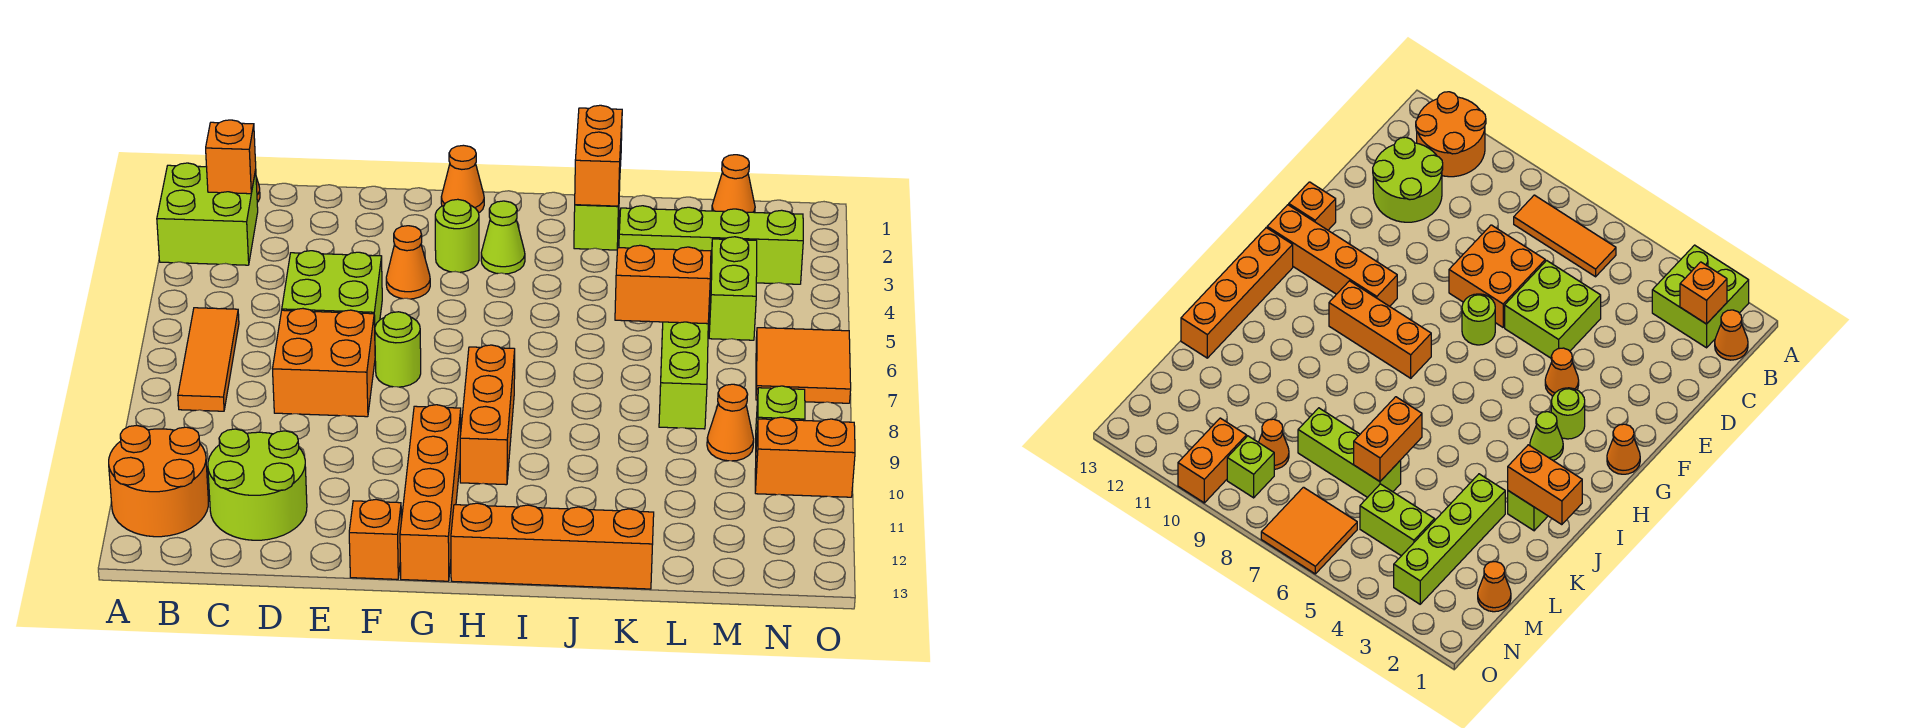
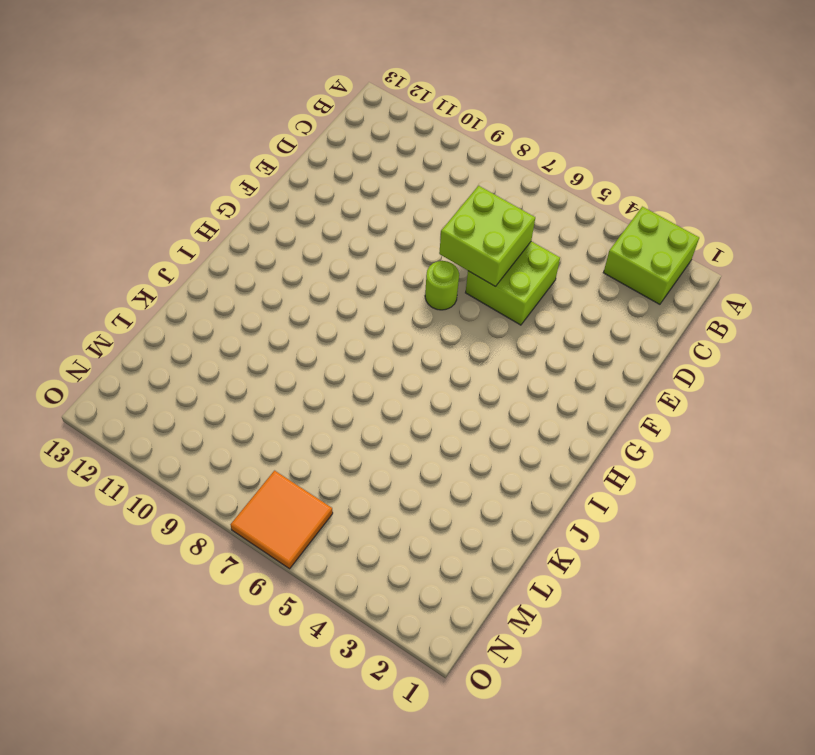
lime brick D6:E7 level 2 -> none
none -> orange round brick A11:B12 level 1
none -> orange cone B1 level 1
none -> orange tile B6:B8 level 1

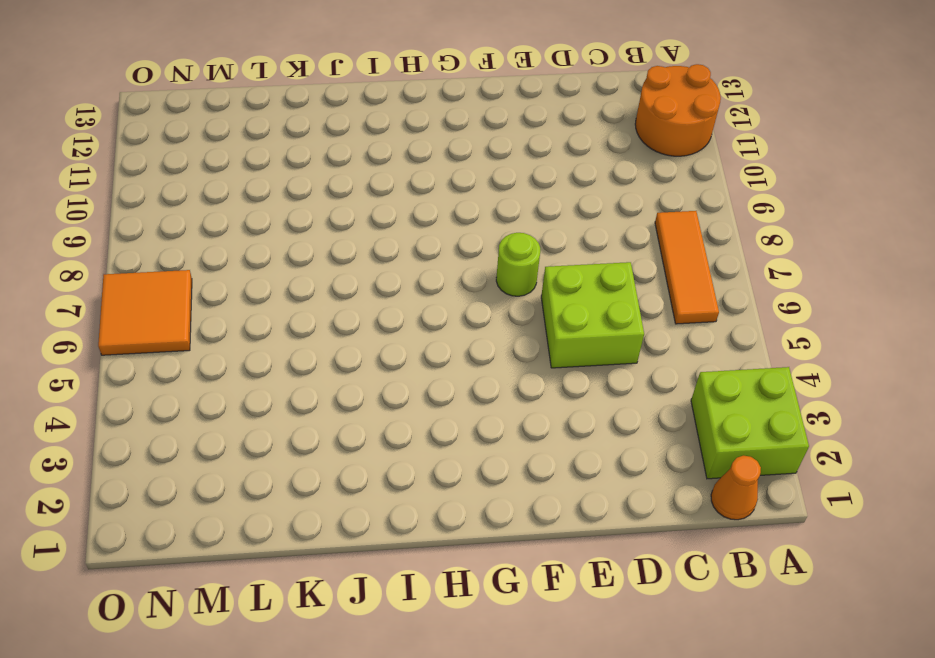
none -> lime round brick C11:D12 level 1
none -> orange brick D7:E8 level 1
none -> orange cone F4 level 1

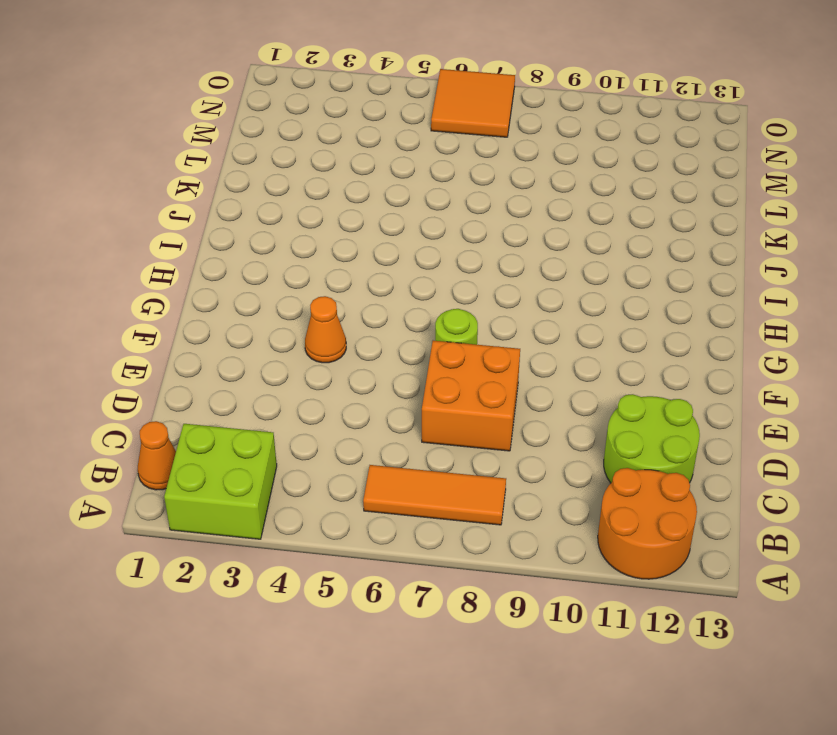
none -> lime brick D5:E6 level 1
none -> orange brick F13 level 1
none -> orange cone G1 level 1

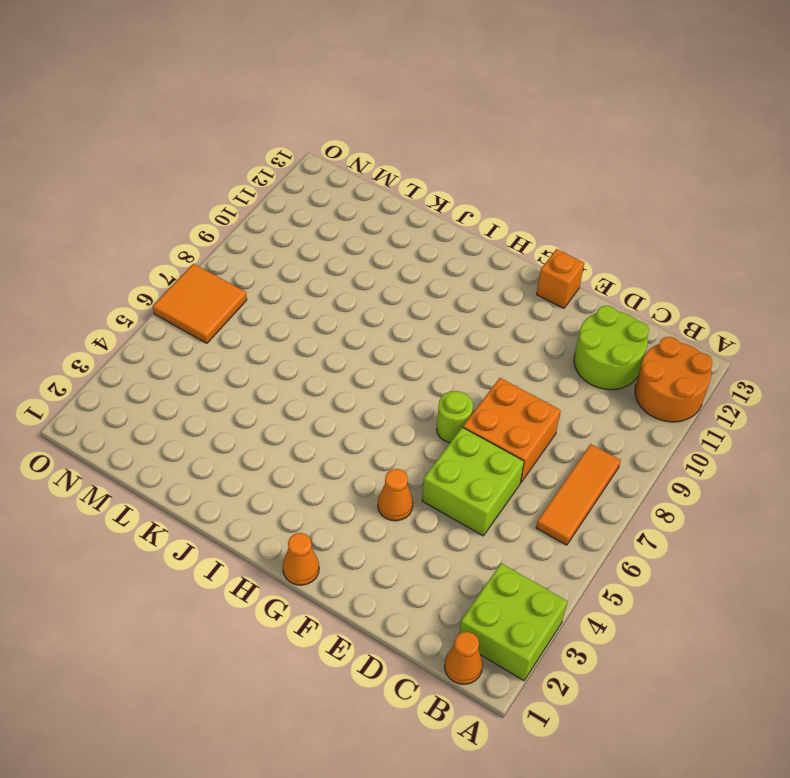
none -> lime round brick G3 level 1
none -> orange brick G10:G13 level 1
none -> lime cone H3 level 1

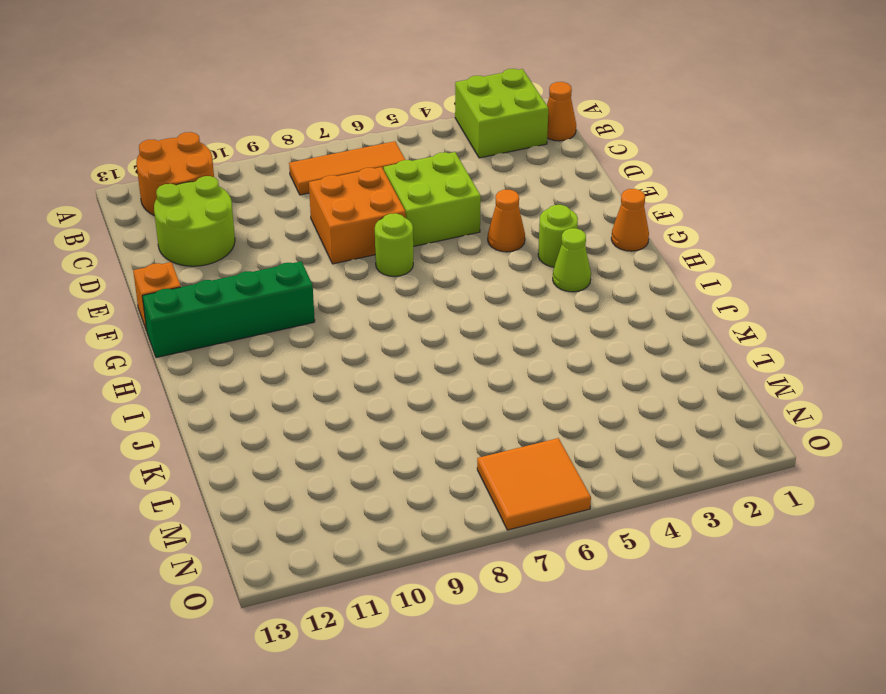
green brick G10:G13 level 1 -> orange brick G10:G13 level 1
none -> orange brick H8:H10 level 1
none -> orange brick H13:K13 level 1
none -> lime brick J2 level 1

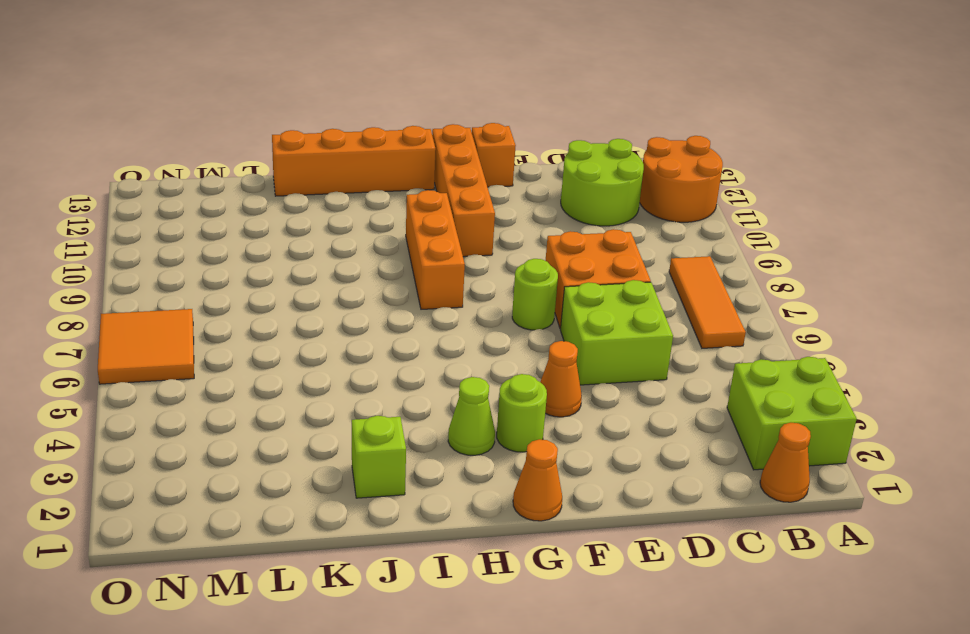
none -> lime brick K3:N3 level 1
none -> lime brick L6:L8 level 1
none -> orange cone M1 level 1

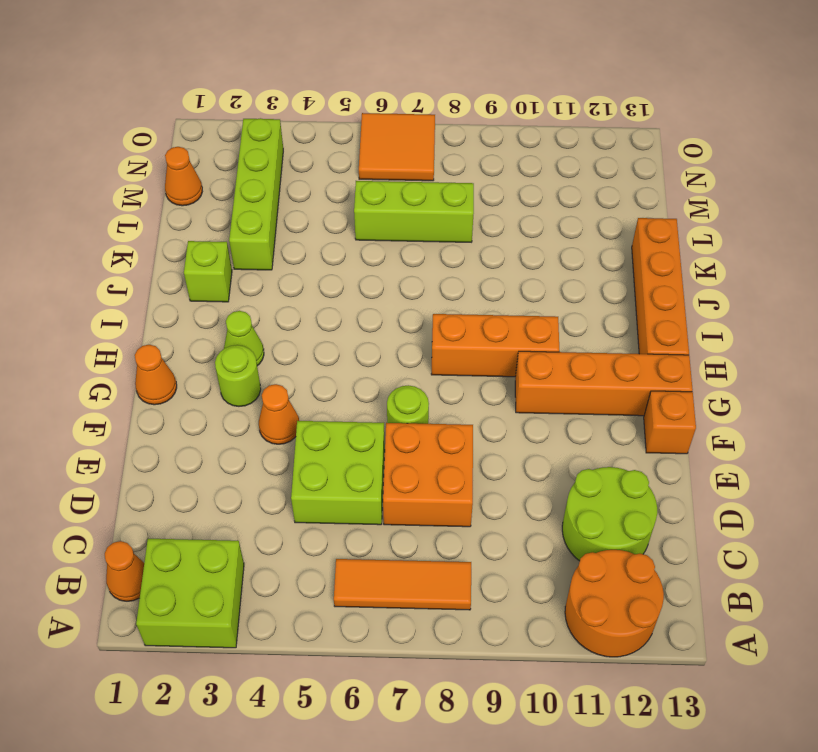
none -> lime brick M4:M5 level 1
none -> orange cone M9 level 1
none -> lime brick N9 level 1

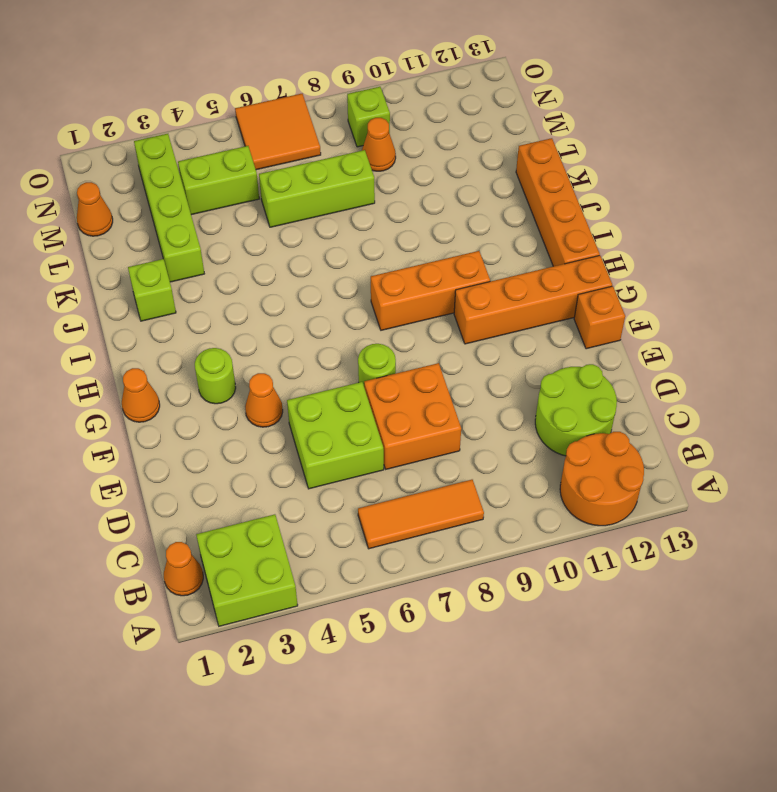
none -> lime cone H3 level 1
none -> orange brick N10:O10 level 1
none -> orange brick B2 level 2

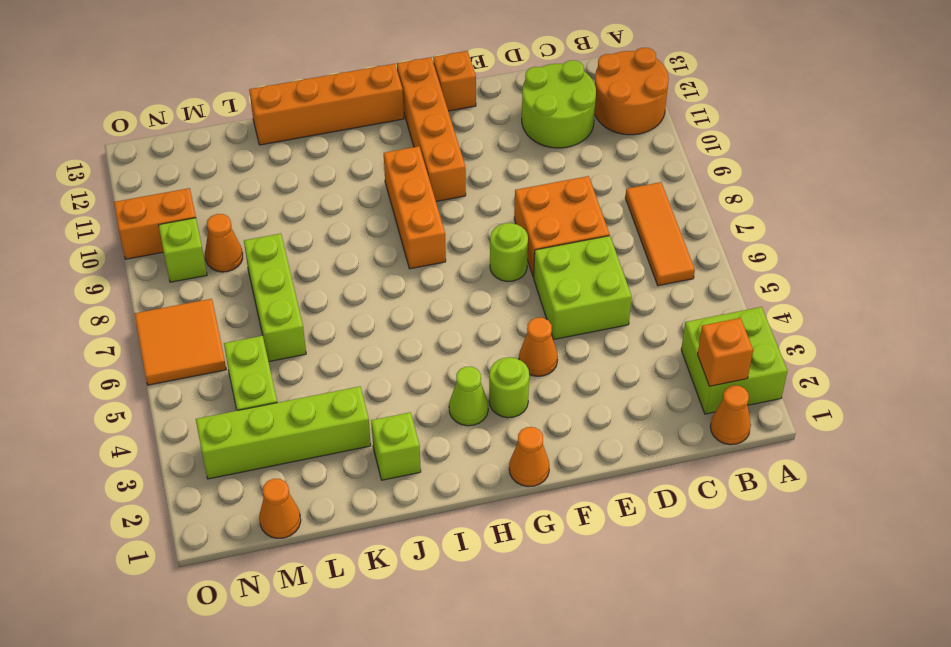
none -> orange brick J1:J2 level 2
none -> orange brick K6:L6 level 2

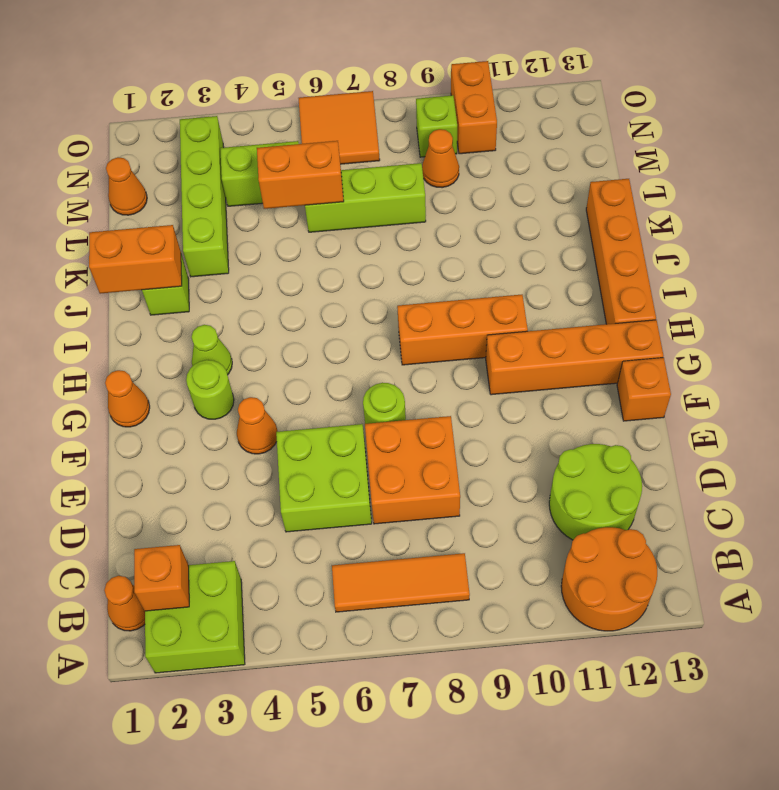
orange brick L5:L6 level 2 -> orange brick K6:L6 level 2

